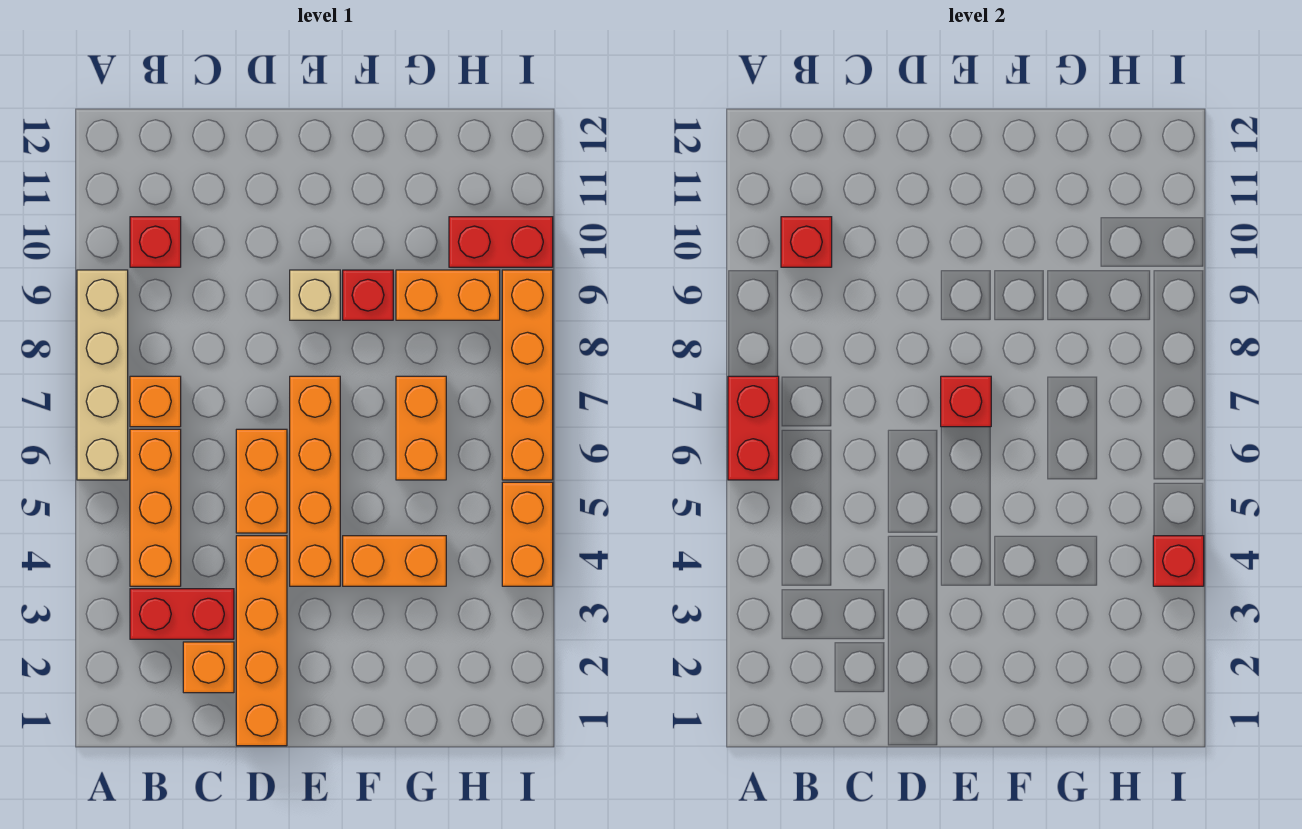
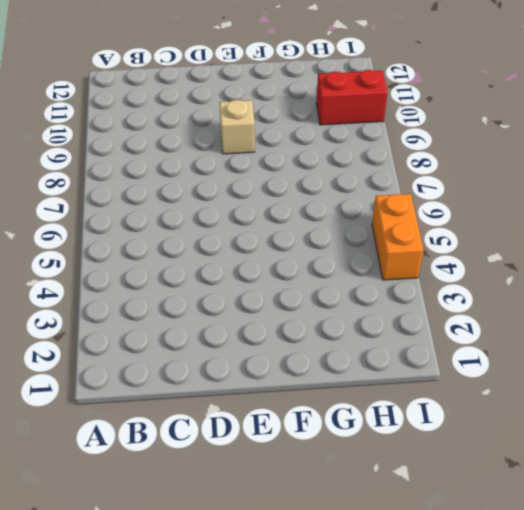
none -> tan brick A6:A9 level 1
none -> red brick B3:C3 level 1
none -> orange brick B4:B6 level 1

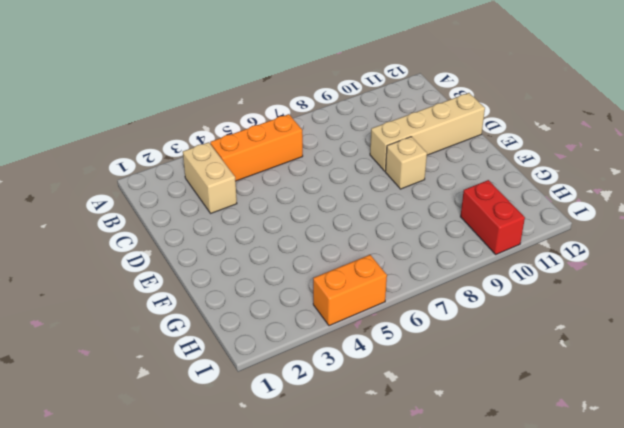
tan brick B3:C3 level 1 -> red brick B3:C3 level 1
tan brick D9:D12 level 1 -> tan brick A6:A9 level 1
none -> orange brick B7 level 1
none -> red brick B10 level 1
none -> orange brick C2 level 1

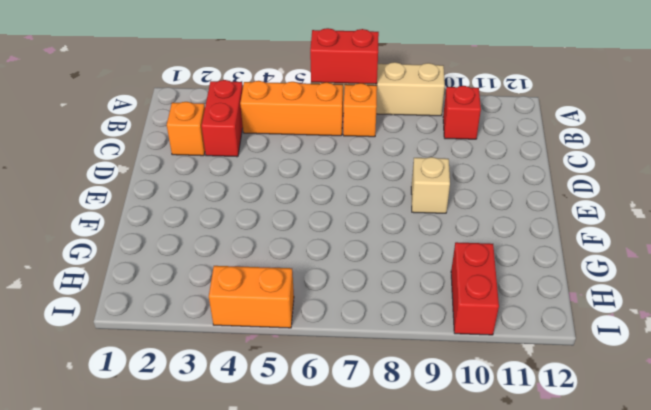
none -> orange brick D1:D4 level 1
none -> orange brick D5:D6 level 1
none -> orange brick E4:E7 level 1

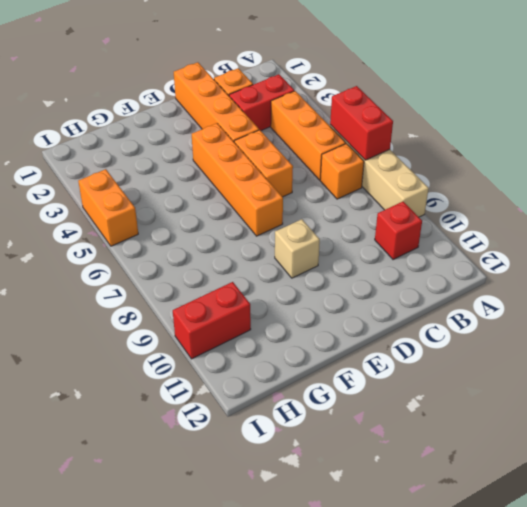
none -> orange brick F4:G4 level 1
none -> red brick F9 level 1
none -> orange brick G6:G7 level 1

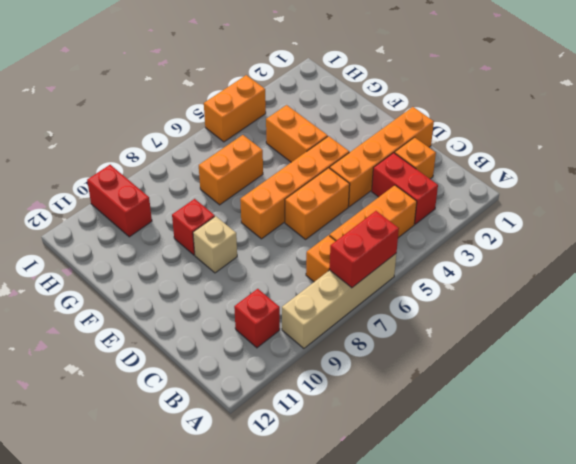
none -> orange brick G9:H9 level 1
none -> orange brick I6:I9 level 1
none -> red brick B10 level 2

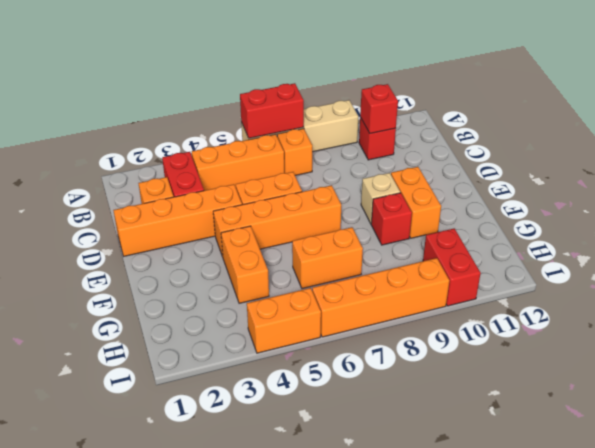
orange brick E10:F10 level 1 -> orange brick G9:H9 level 1
none -> red brick E7 level 2
none -> red brick I4 level 2

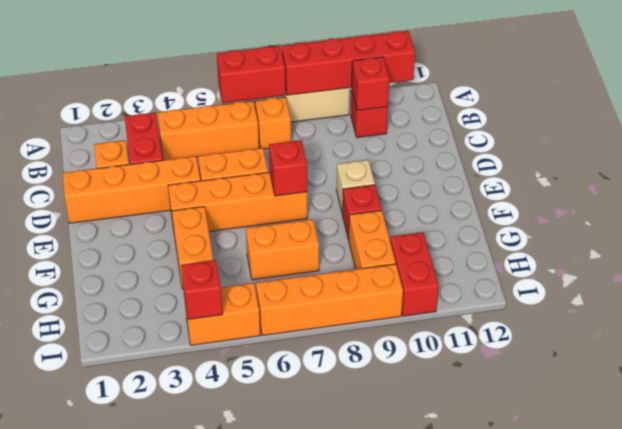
red brick A8:A11 level 2 -> none

